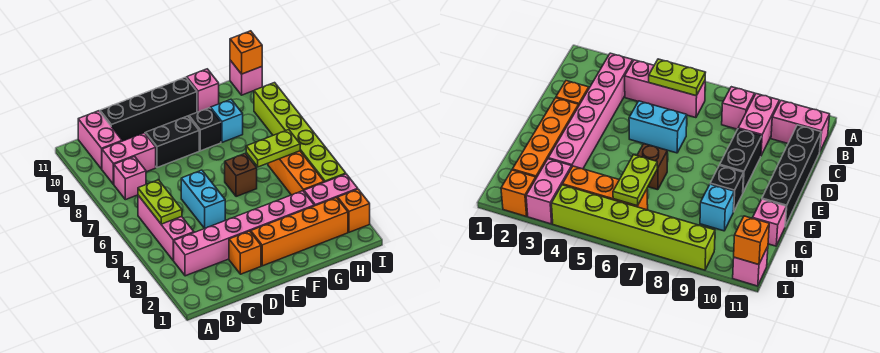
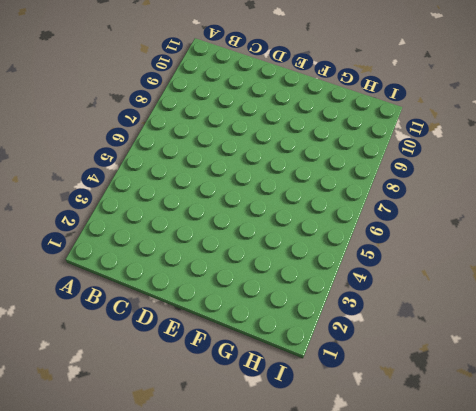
none -> pink brick B3:G3 level 1
none -> pink brick B4:B6 level 1
none -> pink brick B8 level 1

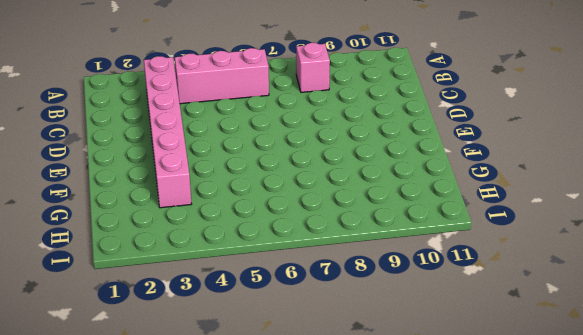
none -> pink brick B9:C9 level 1
none -> pink brick B10:B11 level 1
none -> black brick C11:F11 level 1

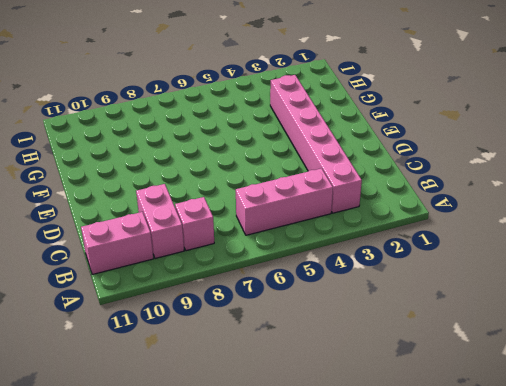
none -> black brick C11:F11 level 1
none -> orange brick D2 level 1
none -> cyan brick D5:D6 level 1

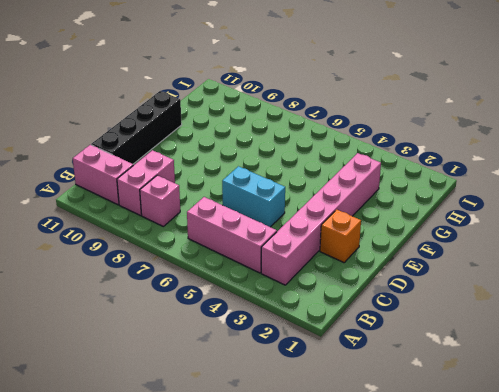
none -> black brick D9:E9 level 1
none -> orange brick E2:H2 level 1
none -> brown brick F6 level 1

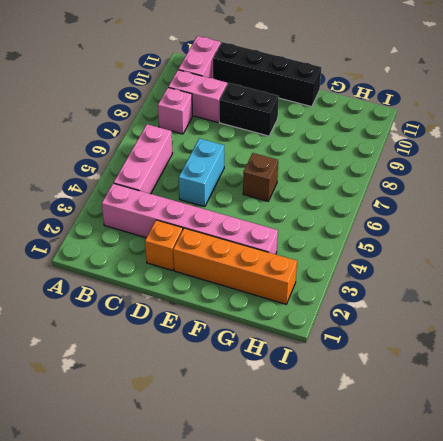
none -> black brick F9 level 1
none -> cyan brick G9 level 1
none -> pink brick G11 level 1

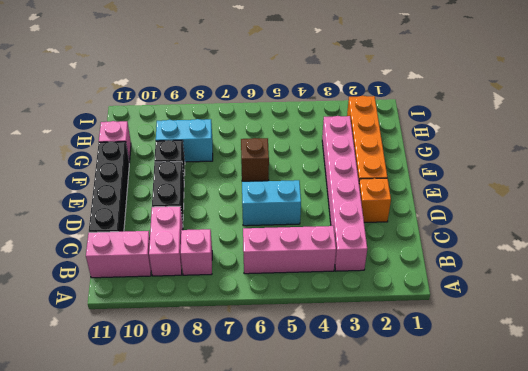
cyan brick G8:G9 level 1 -> cyan brick G9 level 1
none -> pink brick H3:I3 level 1
none -> orange brick H4:H6 level 1
none -> orange brick I2 level 1

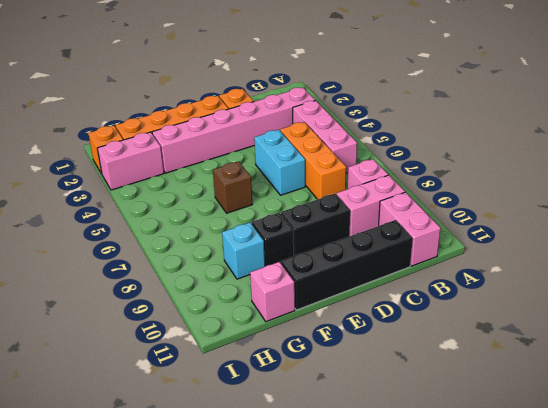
orange brick C5:C7 level 1 -> orange brick H4:H6 level 1
none -> lime brick I4:I9 level 1
none -> pink brick I11 level 1
none -> lime plate B5:B6 level 2

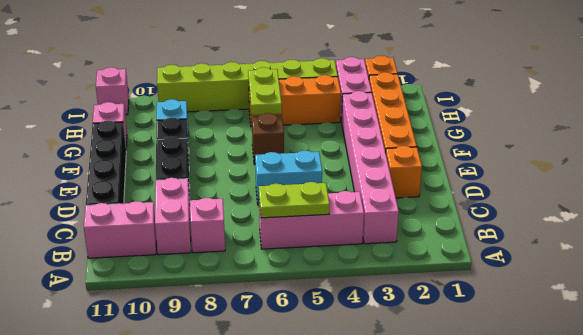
none -> orange brick I11 level 2

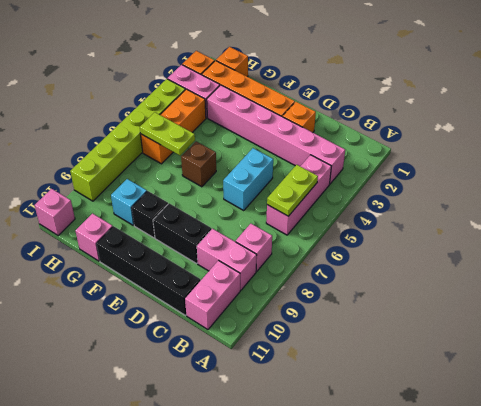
orange brick H1 level 1 -> orange brick I11 level 2

